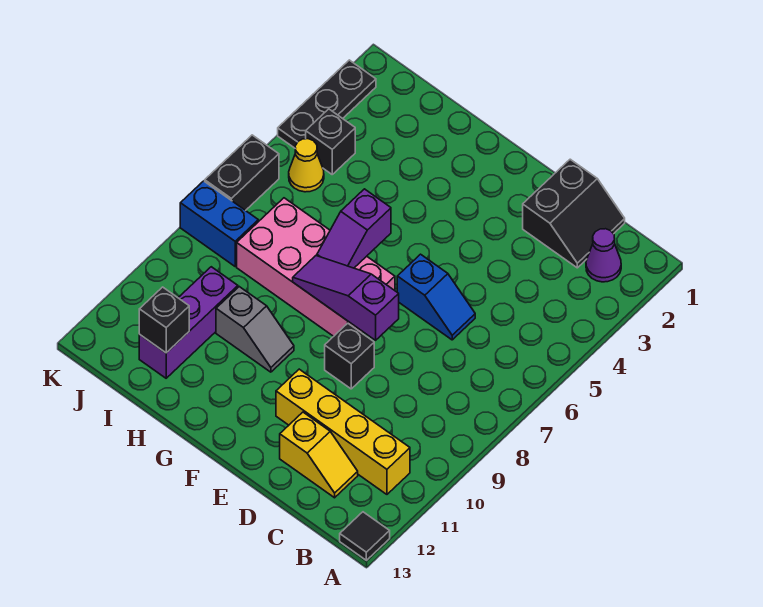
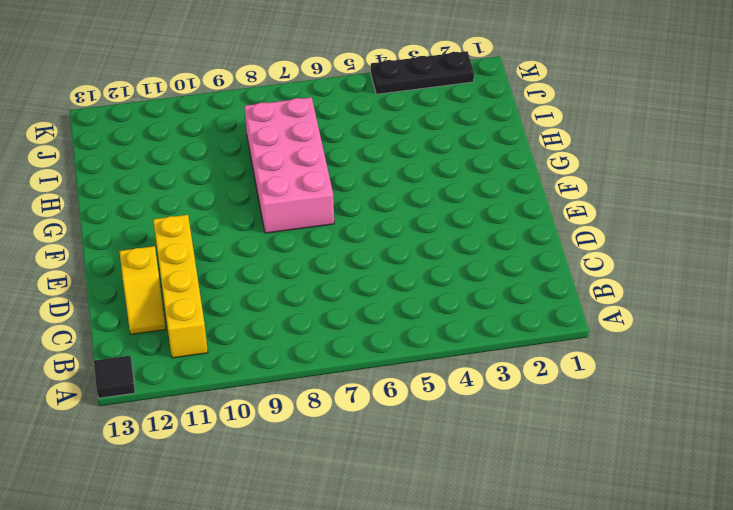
none -> purple cone B2 level 1
none -> black slope C1:D2 level 1 top D
none -> blue slope D6:E6 level 1 top E

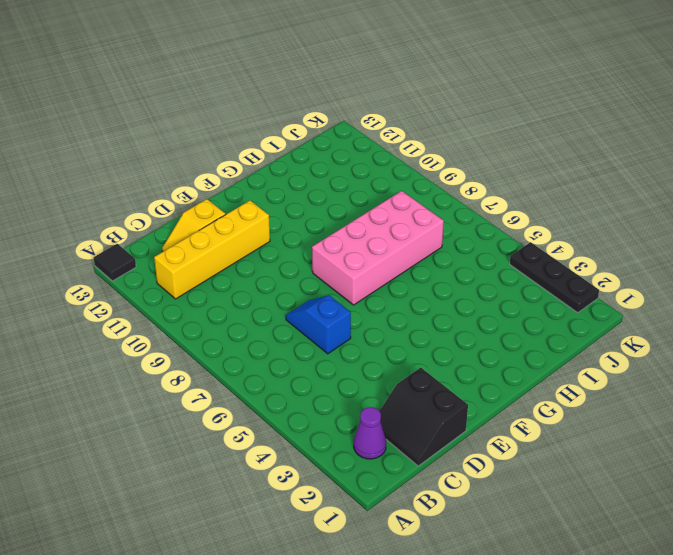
blue slope D6:D7 level 1 top 6 -> blue slope D6:E6 level 1 top E
none -> black brick E9 level 1
none -> grey slope G10:H10 level 1 top H
none -> purple brick I10:I12 level 1

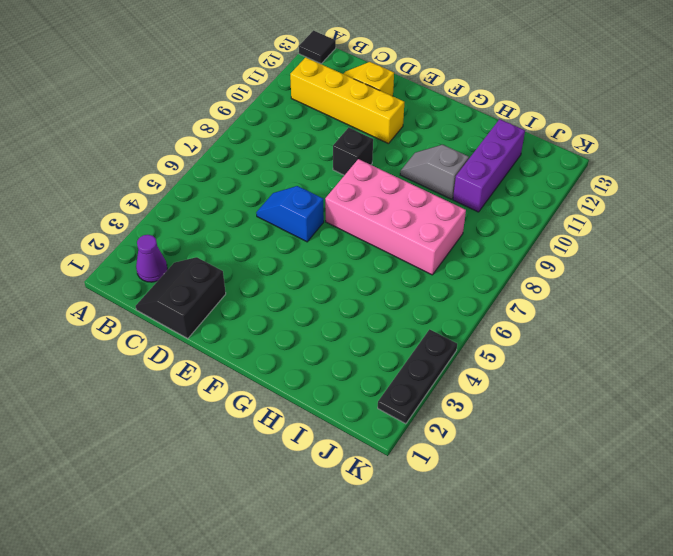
none -> black brick J4 level 1
none -> yellow cone J5 level 1
none -> blue brick J8:K8 level 1

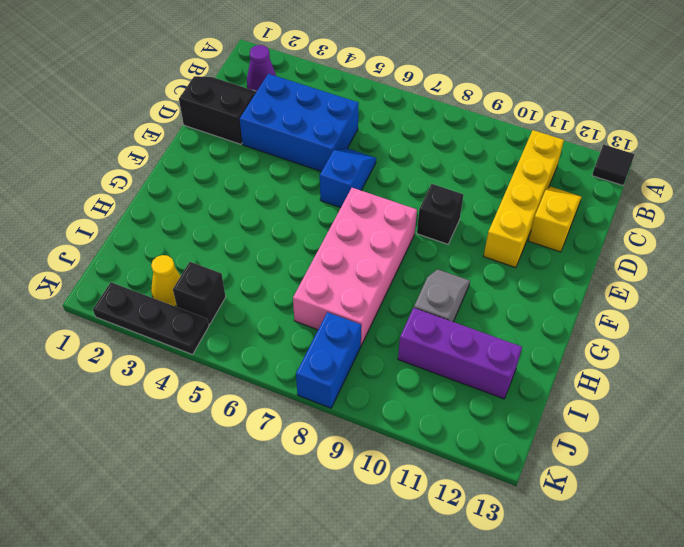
blue brick C3:D5 level 1 -> none
yellow cone J3 level 1 -> yellow cone J5 level 1
none -> black brick K6:K7 level 1
none -> purple slope E8:G8 level 2 top E
none -> purple slope G6:G7 level 2 top 6

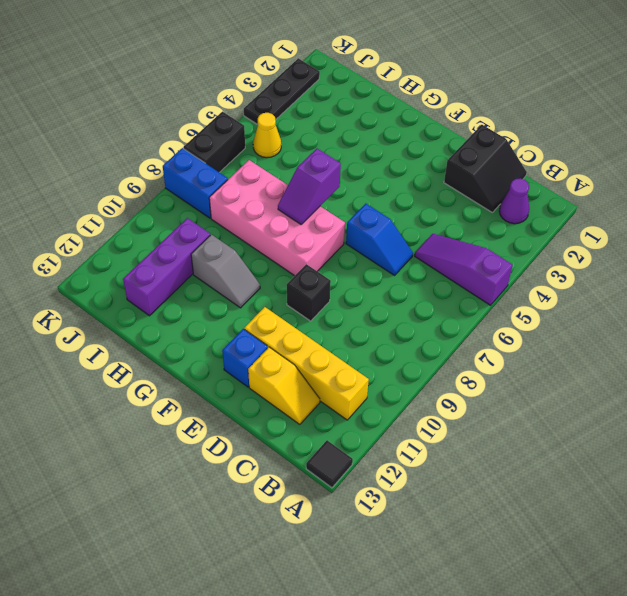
purple slope A5:C5 level 1 top A -> purple slope E8:G8 level 2 top E
blue brick E12 level 1 -> none
none -> black brick J4 level 1
none -> black brick I12 level 2

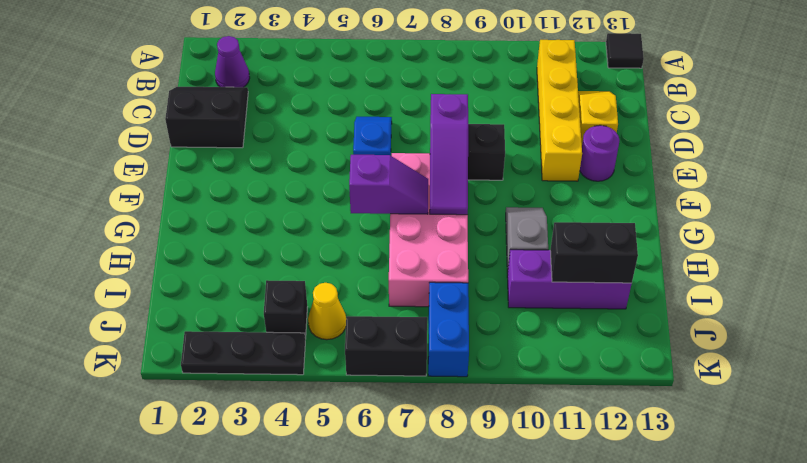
purple round brick E12 level 1 -> none
black brick I11:I12 level 2 -> black brick I12 level 2

